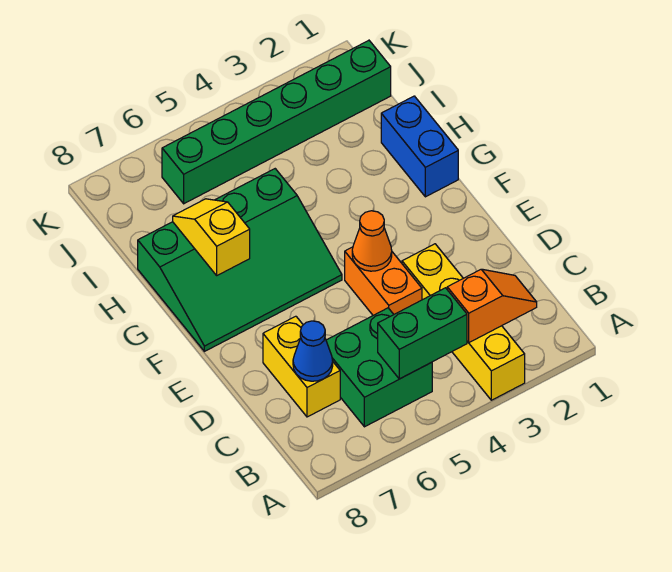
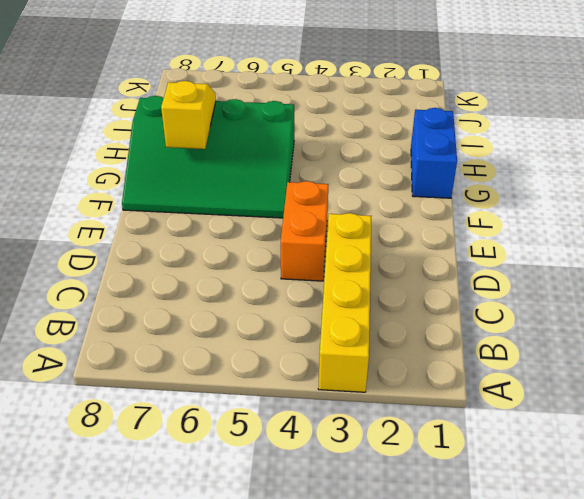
none -> green brick B5:C6 level 1
none -> yellow brick C7:D7 level 1
none -> green brick J1:J6 level 1

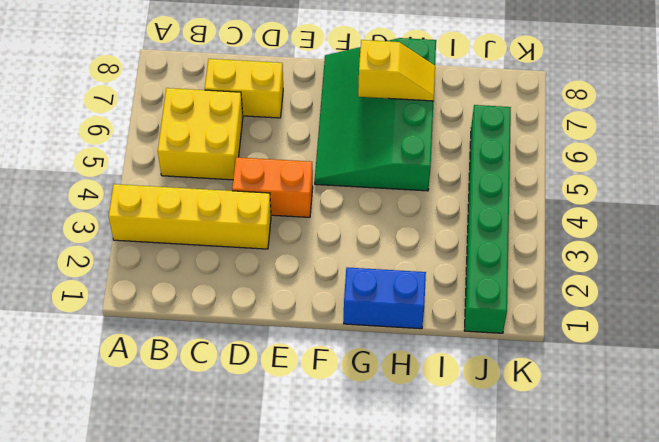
yellow brick B5:C6 level 1 -> green brick B5:C6 level 1
none -> orange slope B2:B3 level 2 top 3
none -> green brick B4:B5 level 2
none -> blue cone C7 level 2

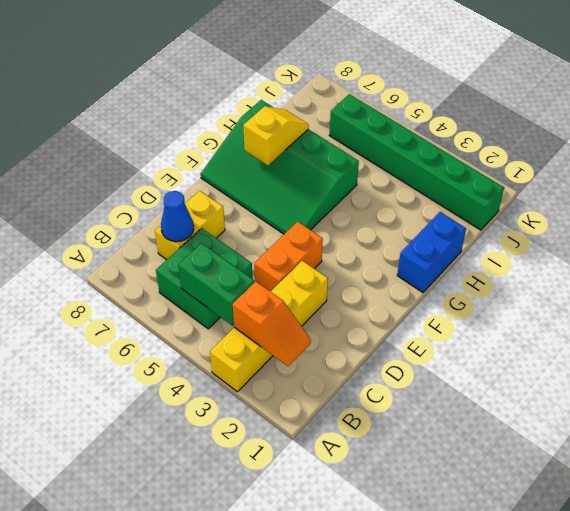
none -> orange cone E4 level 2

